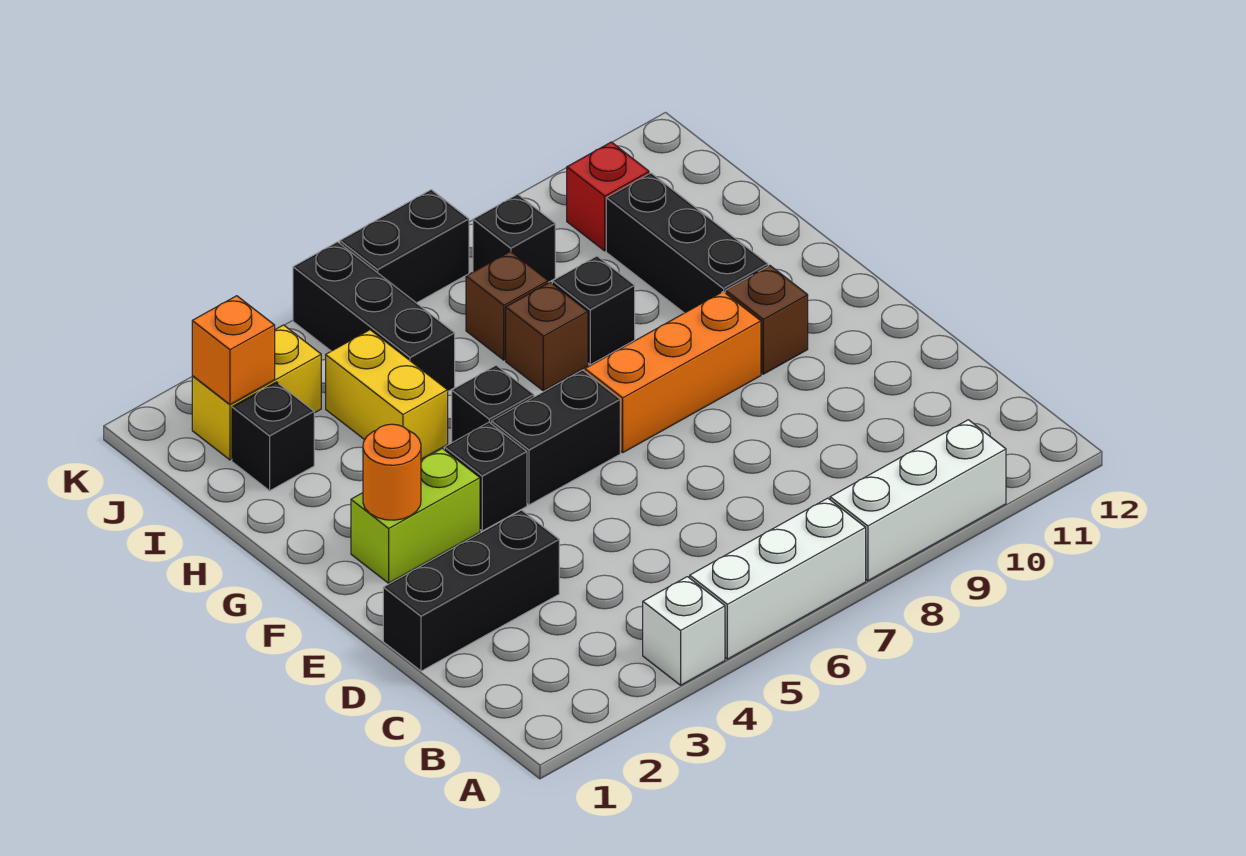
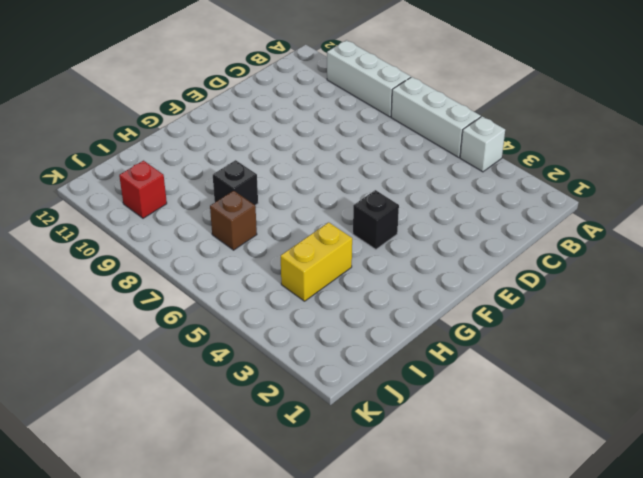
none -> black brick D1:D3 level 1
none -> lime brick F2:F3 level 1
none -> black brick F5:F6 level 1

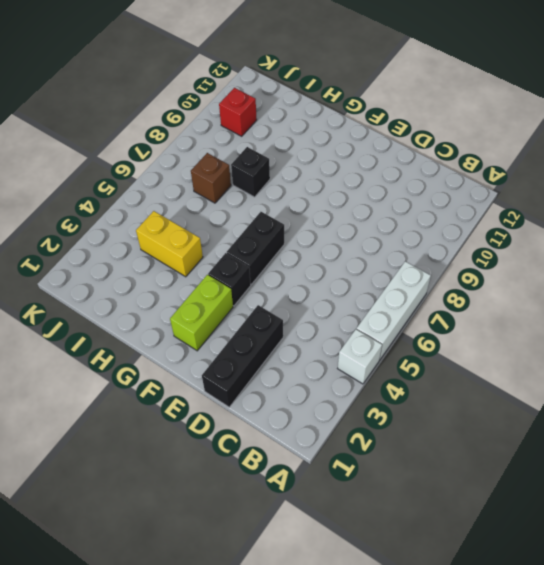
none -> white brick A8:A10 level 1
none -> orange brick F7:F9 level 1
none -> brown brick F10 level 1

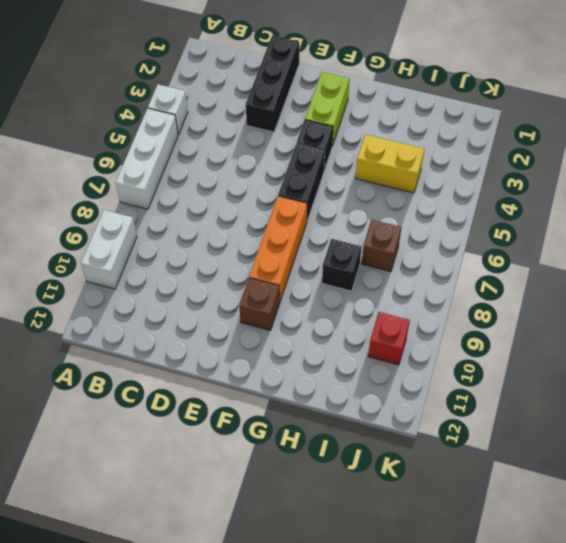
white brick A9:A10 level 1 -> white brick A8:A10 level 1
none -> black brick G5 level 1
none -> black brick G10:I10 level 1
none -> brown brick H7 level 1

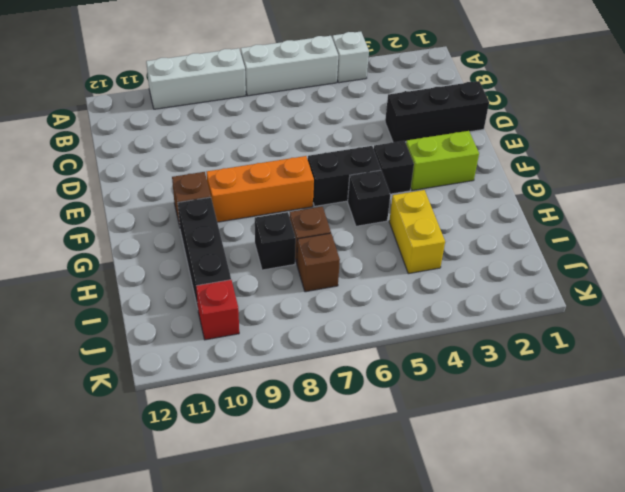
none -> black brick I2 level 1
none -> black brick I5:K5 level 1
none -> yellow brick J2:J3 level 1

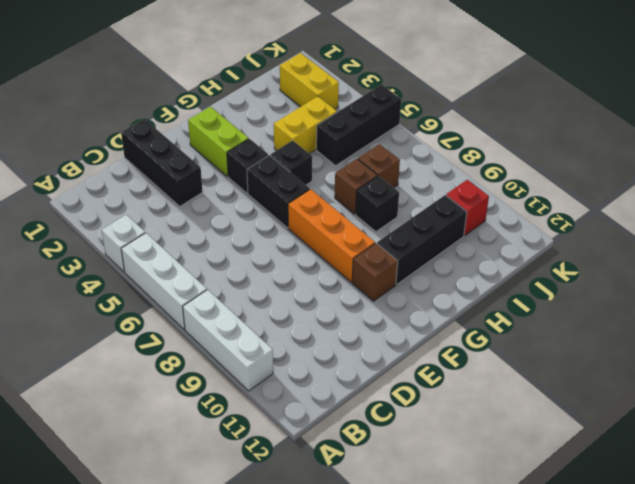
none -> black brick I2 level 1
none -> black brick J8 level 1
none -> black brick K6:K7 level 1

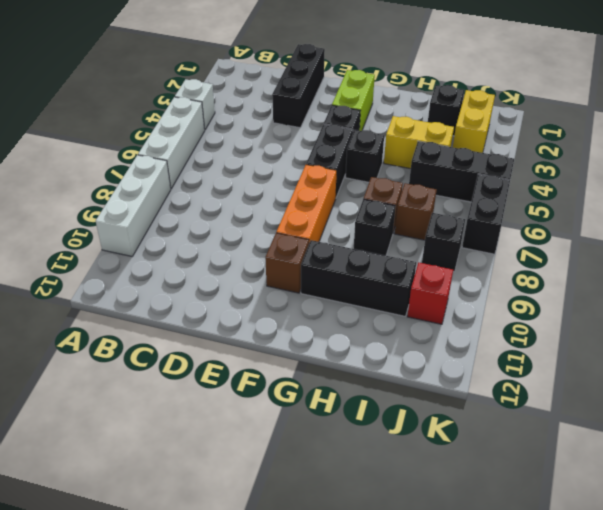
none -> orange round brick F2 level 2
none -> orange brick J2 level 2

